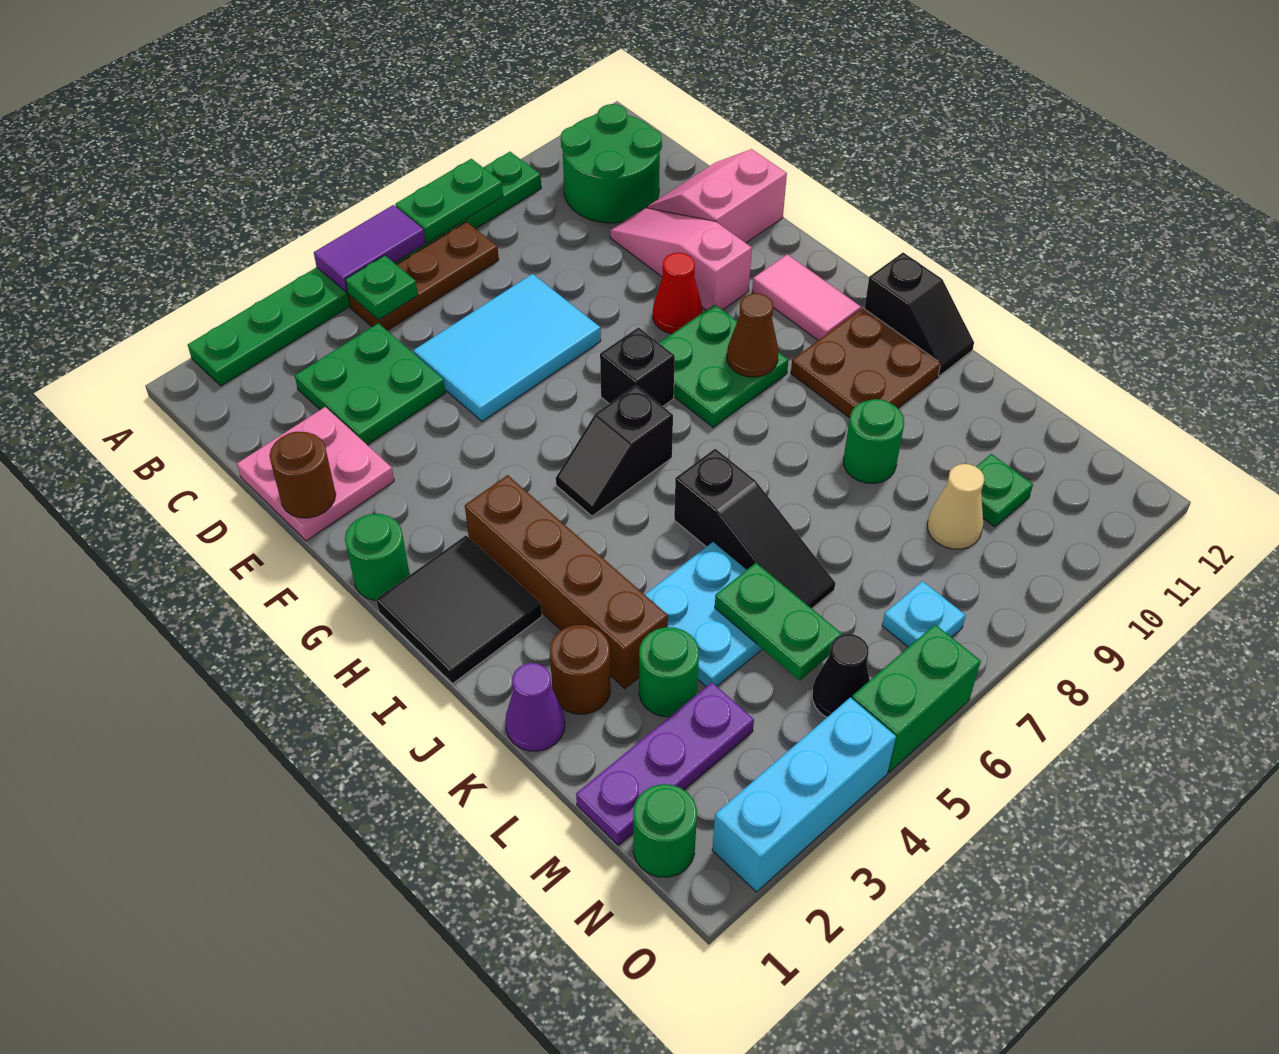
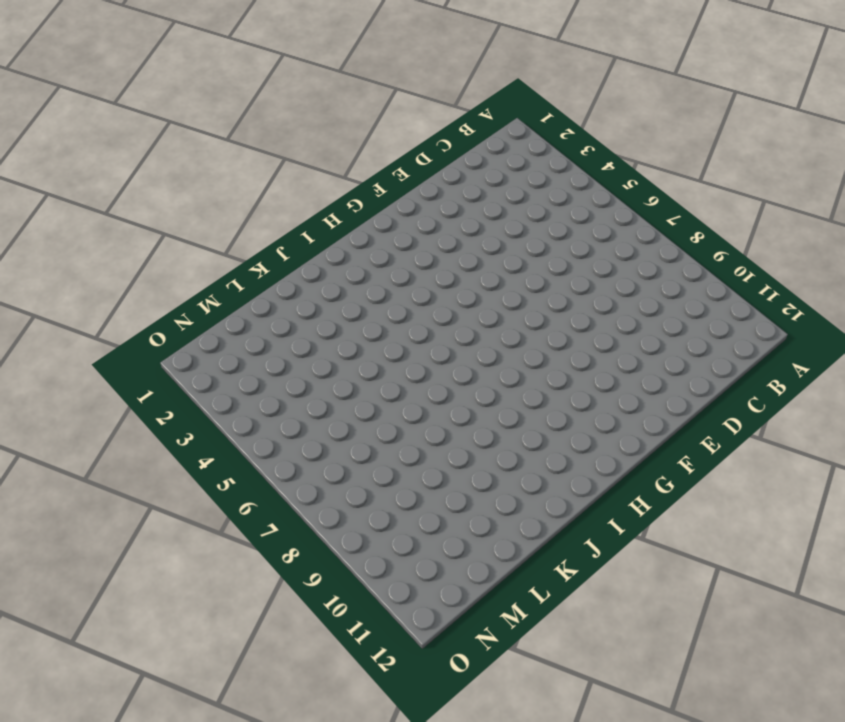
none -> green plate A2:A9 level 1
none -> brown plate B5:B7 level 1
none -> green round brick B10:C11 level 1
none -> green plate C3:D4 level 1

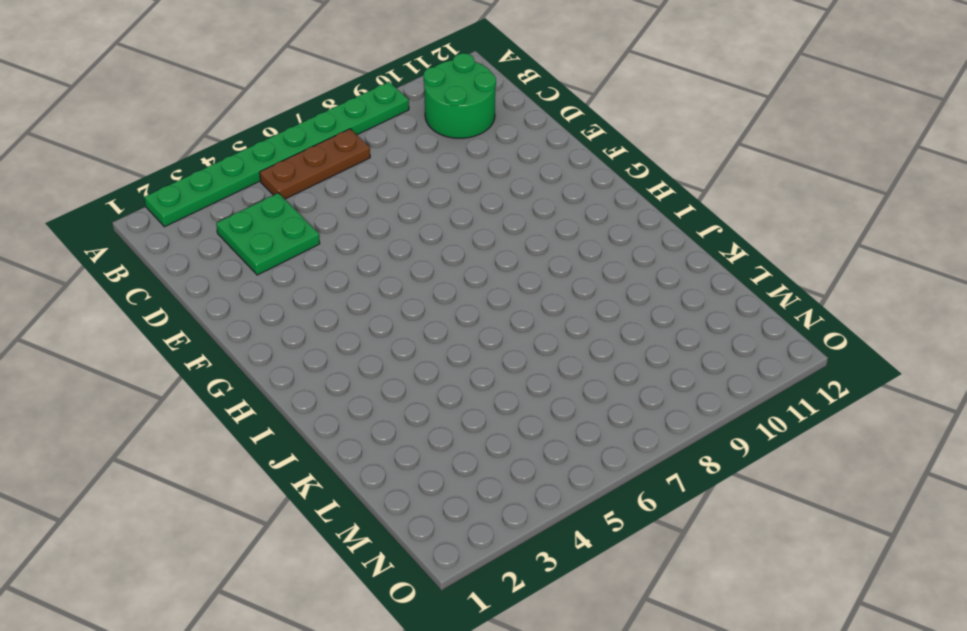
none -> pink plate D1:E2 level 1
none -> cyan tile D5:E7 level 1
none -> pink slope D10:F10 level 1 top F
none -> pink slope D11:E12 level 1 top E

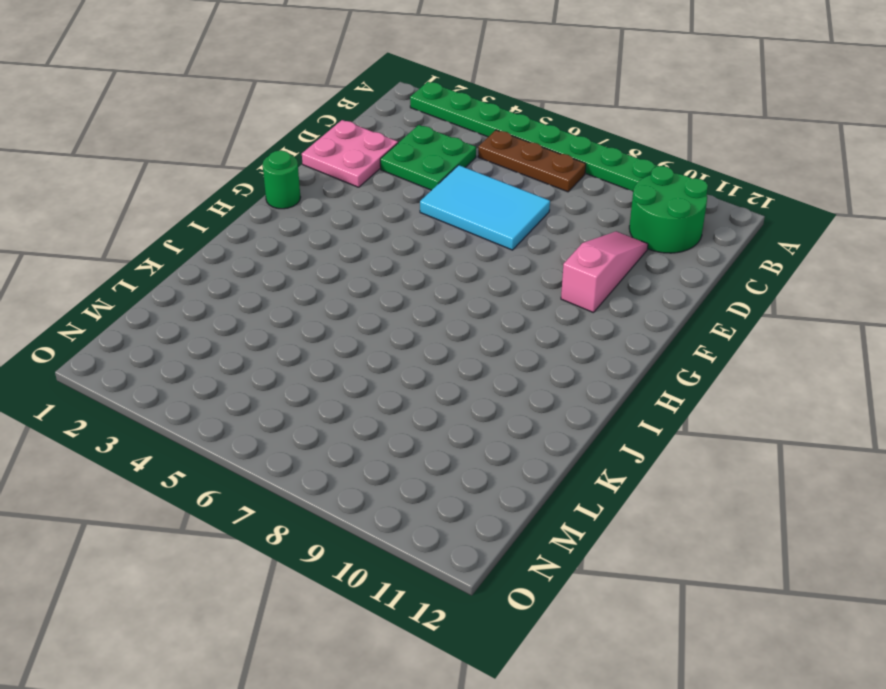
none -> pink slope D11:E12 level 1 top E
none -> red cone F9 level 1
none -> black brick G7 level 1
none -> green plate G8:H9 level 1

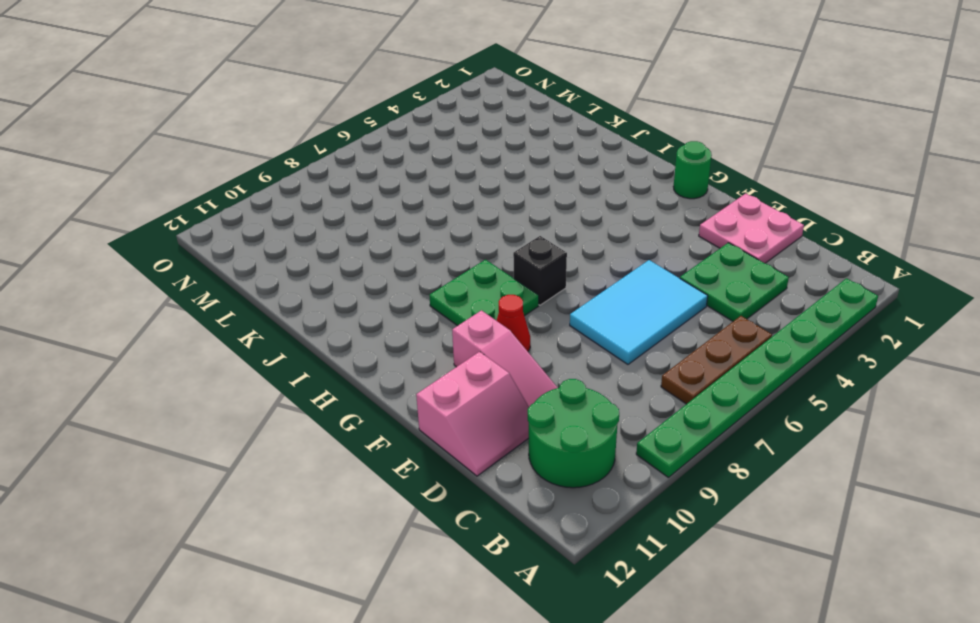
none -> pink tile G11:H11 level 1
none -> black tile H1:I2 level 1
none -> brown brick H3:K3 level 1
none -> black slope H5:H6 level 1 top 6

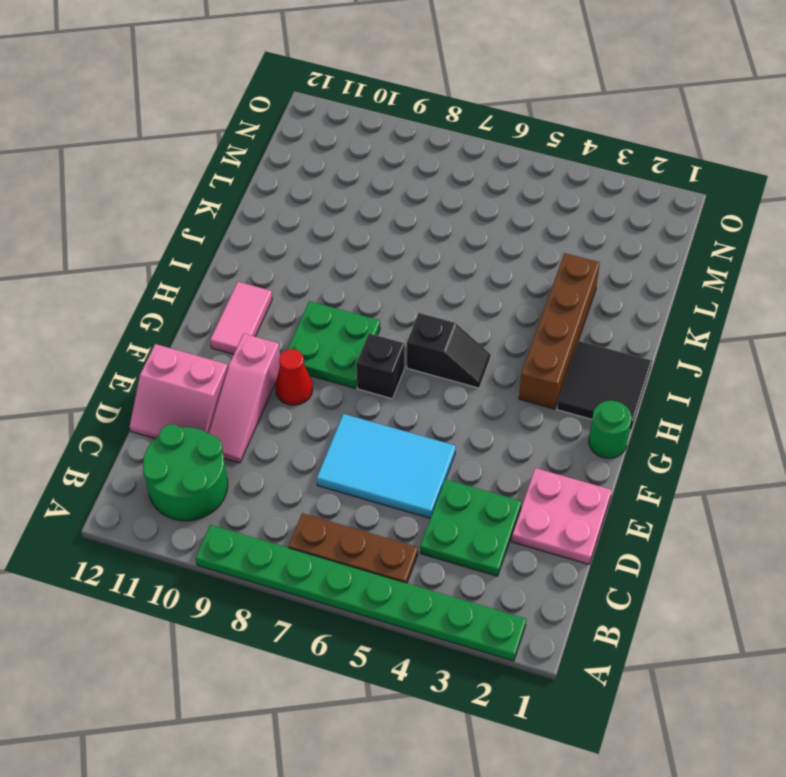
none -> brown plate I10:J11 level 1
none -> black slope I12:J12 level 1 top I
none -> black slope J6:L6 level 1 top J
none -> purple cone K1 level 1

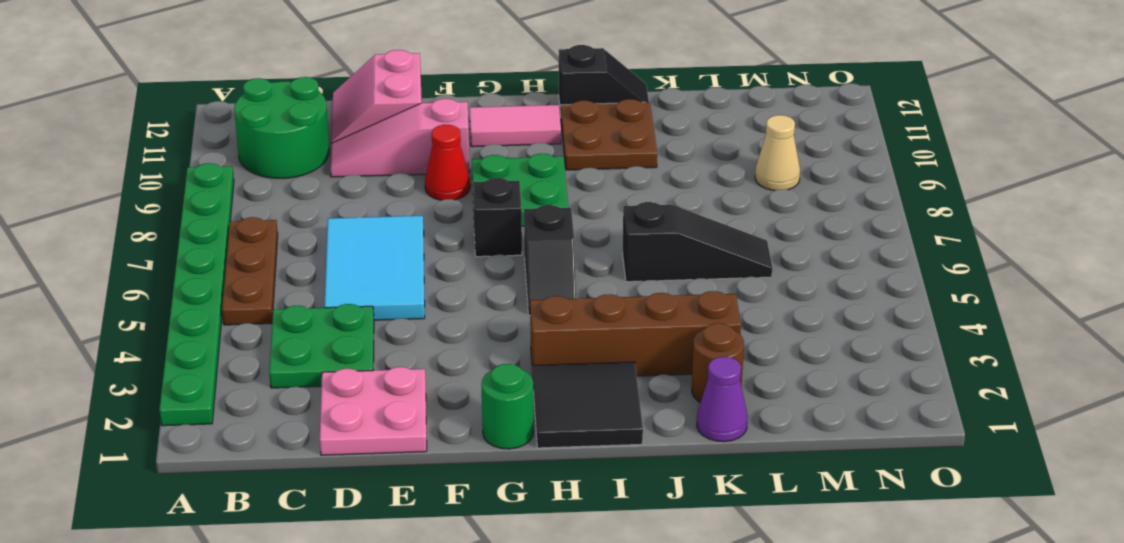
none -> cyan plate K4:L5 level 1
none -> green round brick K9 level 1
none -> green round brick L3 level 1
none -> purple plate M1:M3 level 1

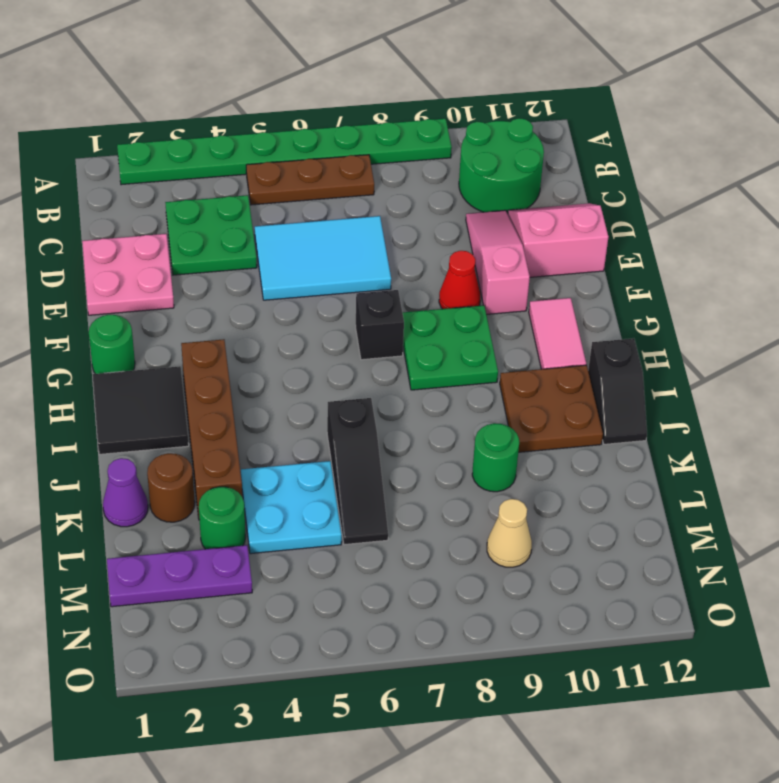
none -> black slope H5:H6 level 1 top 6
none -> green plate M10 level 1
none -> green round brick N1 level 1
none -> black cone N5 level 1

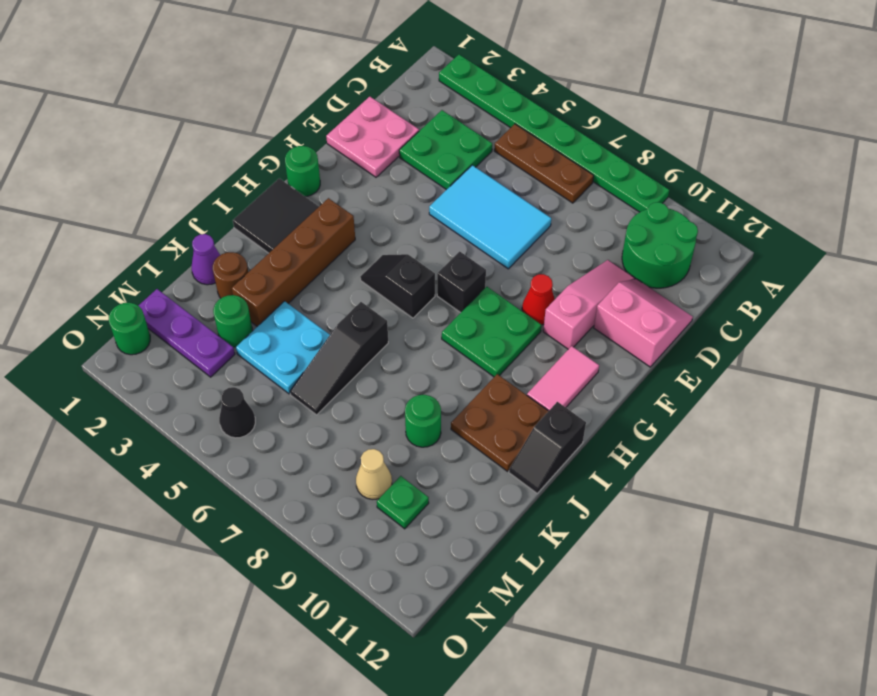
none -> cyan plate N7 level 1
none -> cyan brick O2:O4 level 1
none -> green brick O5:O6 level 1
none -> purple tile A5:A6 level 2

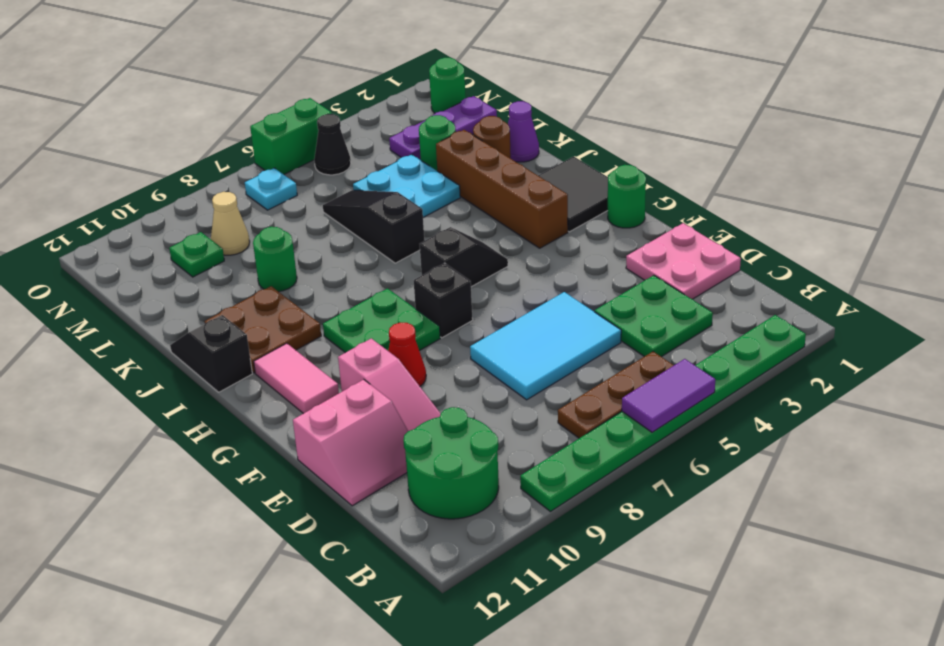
none -> cyan brick O2:O4 level 1
none -> green plate A7:A8 level 2
none -> green plate B5 level 2
none -> brown round brick E1 level 2

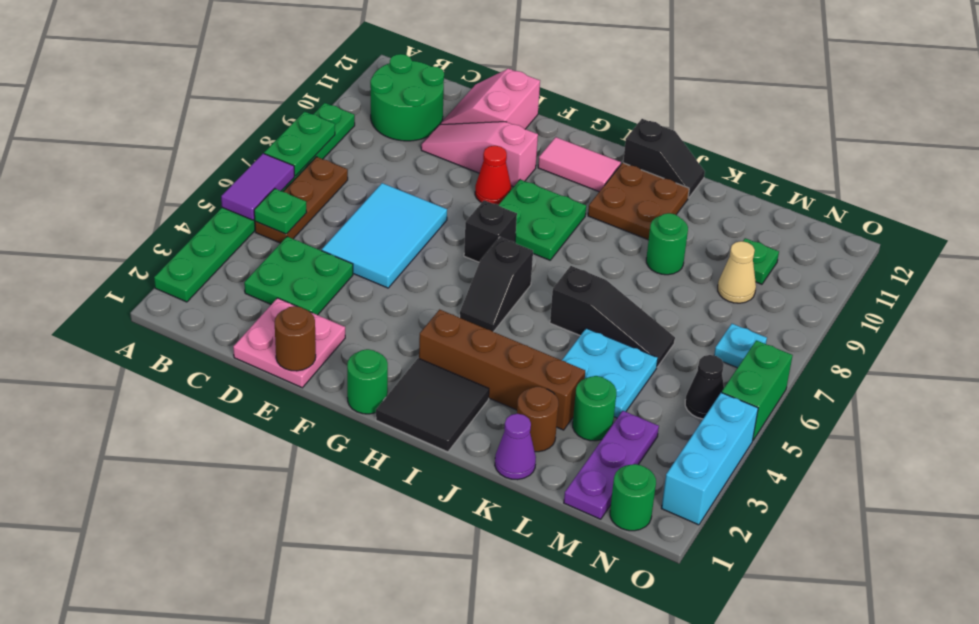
none -> brown cone H9 level 2
none -> green plate L5:M5 level 2

